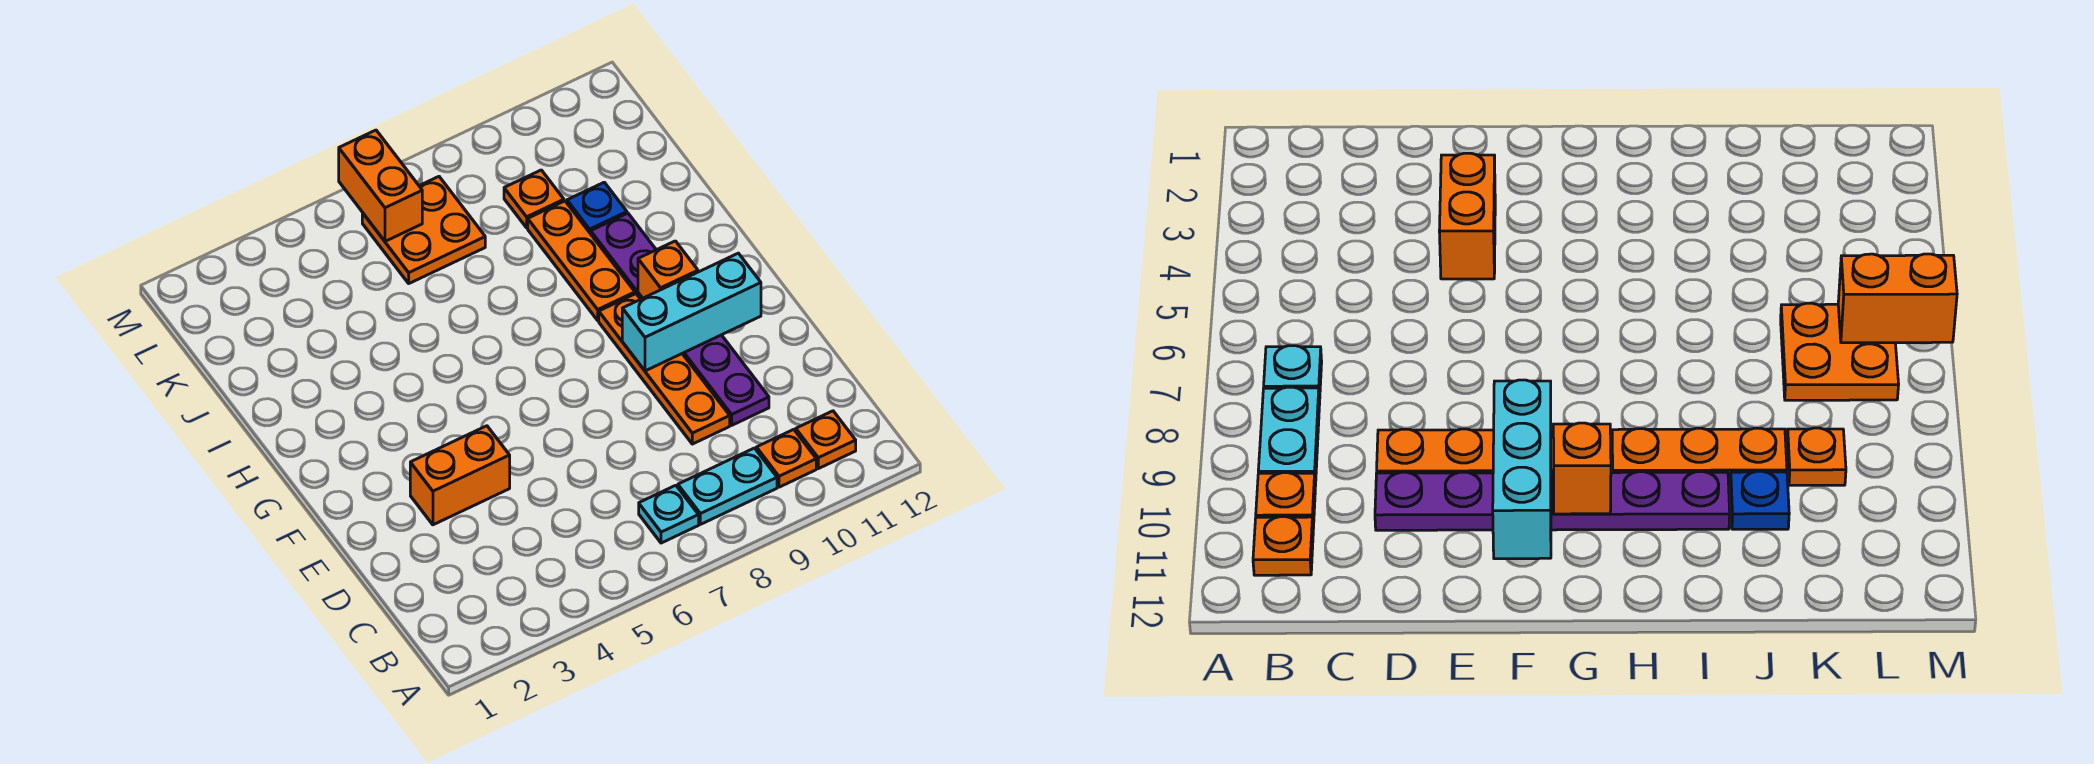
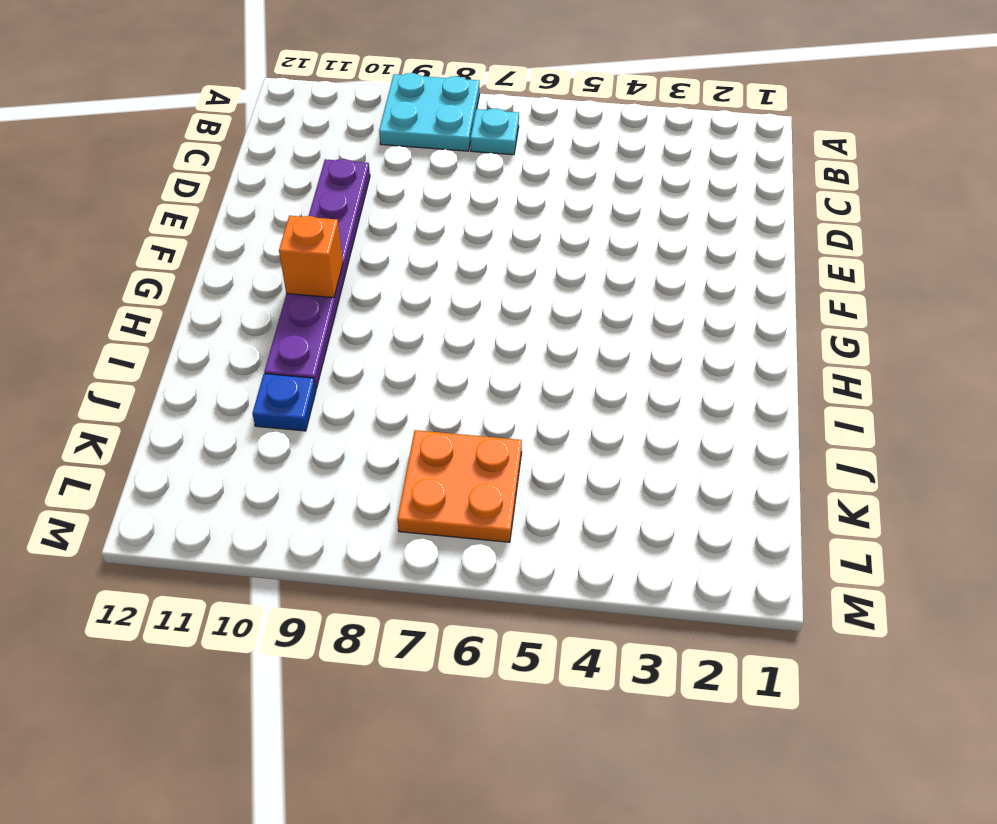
cyan plate A8:B9 level 1 -> cyan plate B8:B9 level 1
none -> orange plate B10 level 1
none -> orange plate B11 level 1
none -> orange plate D9:G9 level 1

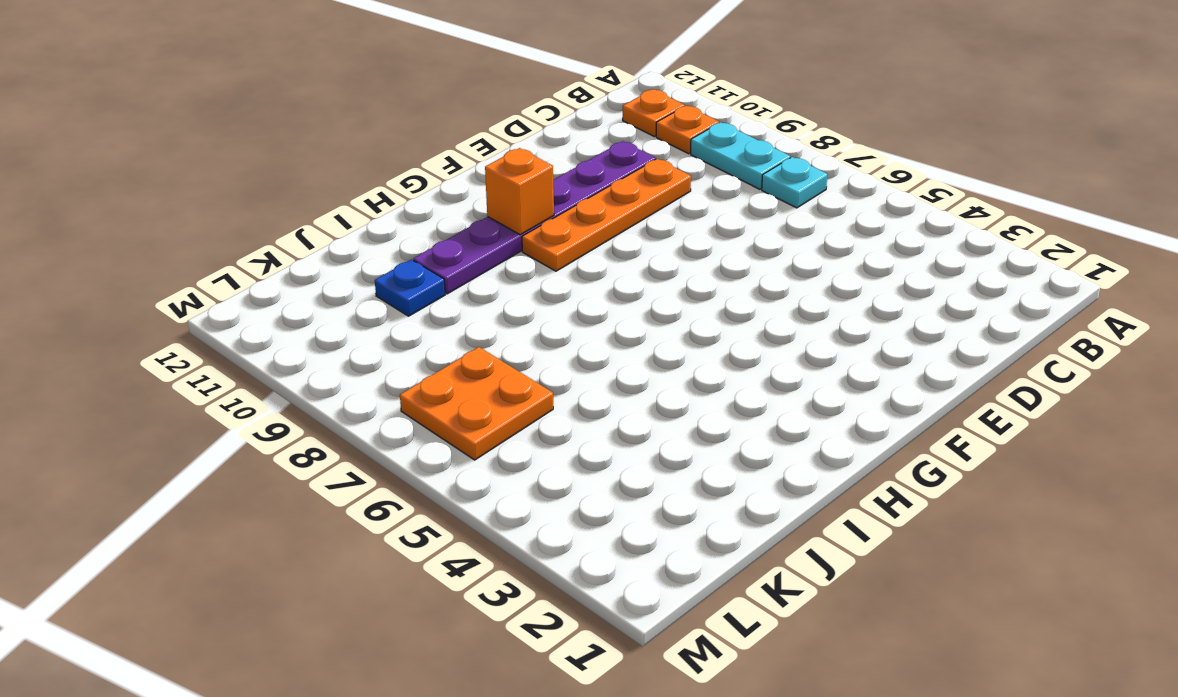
none -> orange brick E3:E4 level 1
none -> orange plate H9:J9 level 1
none -> orange plate K9 level 1

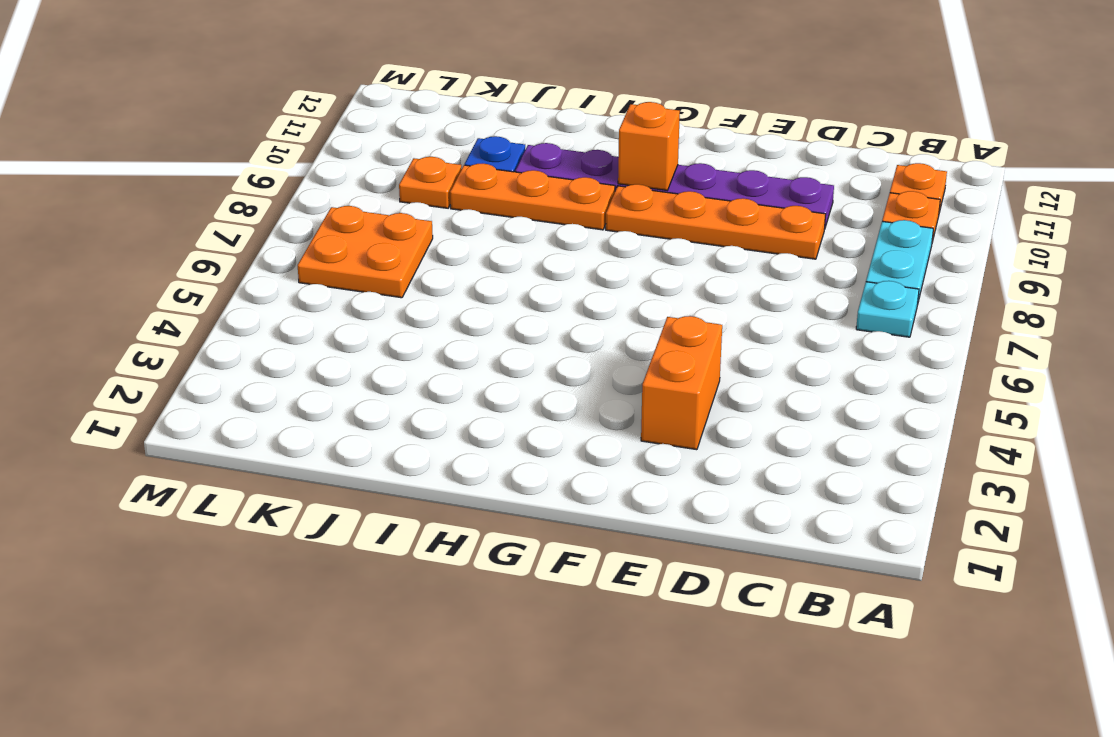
none -> cyan brick F9:F11 level 2
none -> orange brick L6:M6 level 2

